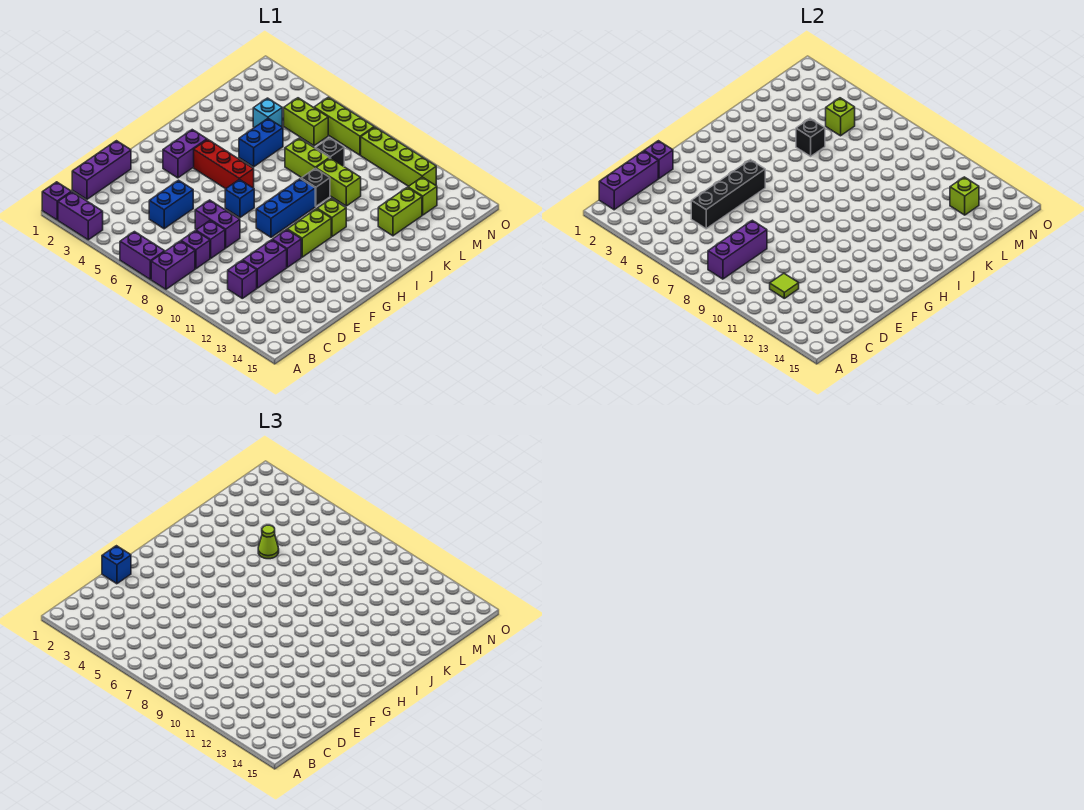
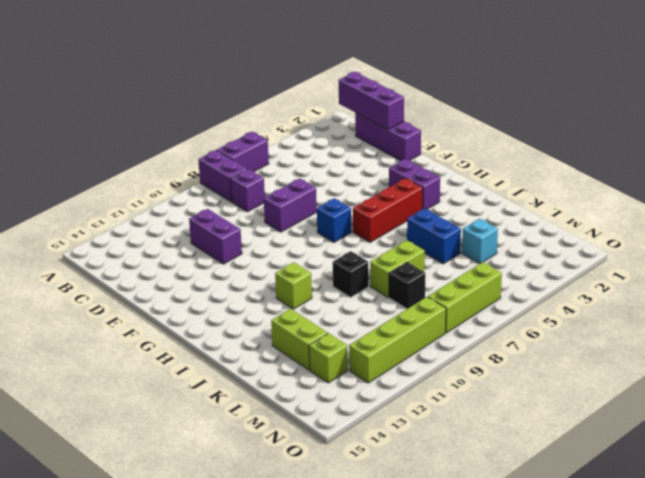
none -> purple brick A1 level 1
none -> purple brick A2:A3 level 1
none -> purple brick C11 level 1
none -> blue brick D5:E5 level 1

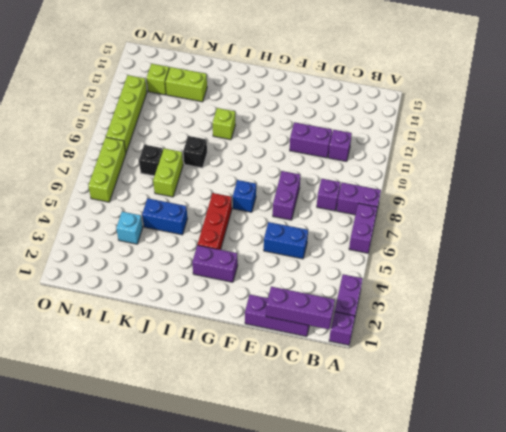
none -> purple brick D8 level 1
none -> purple brick F11 level 1
none -> blue brick G9:I9 level 1
none -> lime brick G11:H11 level 1

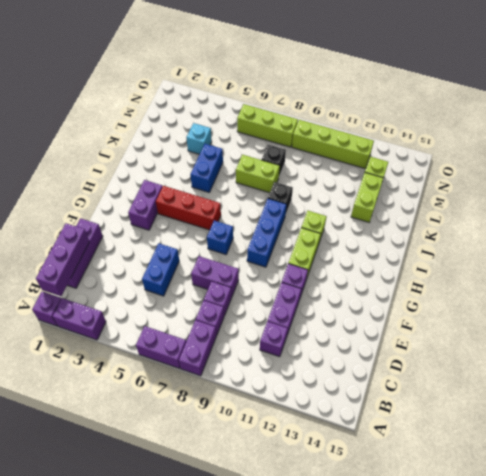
none -> lime brick K9:K10 level 1
none -> lime brick M5:M6 level 1
none -> purple brick B8:D8 level 2
none -> lime tile C11 level 2

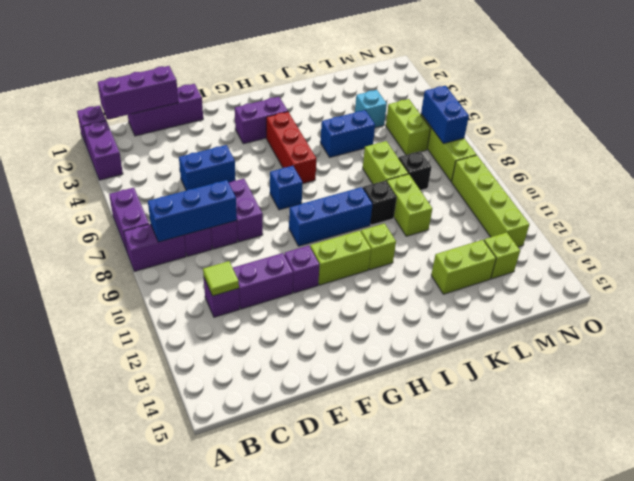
blue brick B8:D8 level 2 -> purple brick B8:D8 level 2
blue brick N6:N7 level 2 -> none
none -> black brick D5:G5 level 2
none -> purple brick E1 level 2
none -> black brick K5 level 2
none -> lime brick M5 level 2

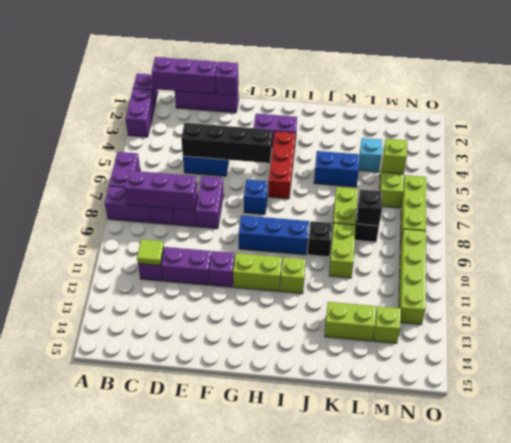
black brick L8 level 2 -> black brick K5 level 2
none -> lime brick M13 level 2
none -> blue brick E1 level 3
none -> lime cone K5 level 3

